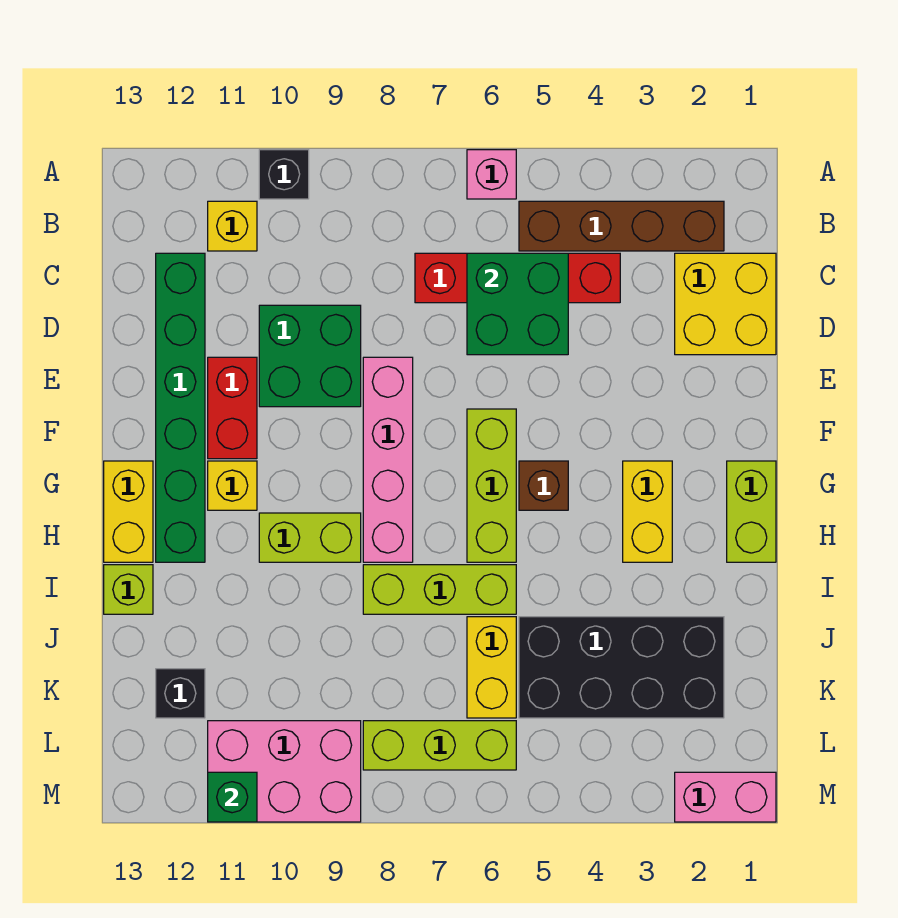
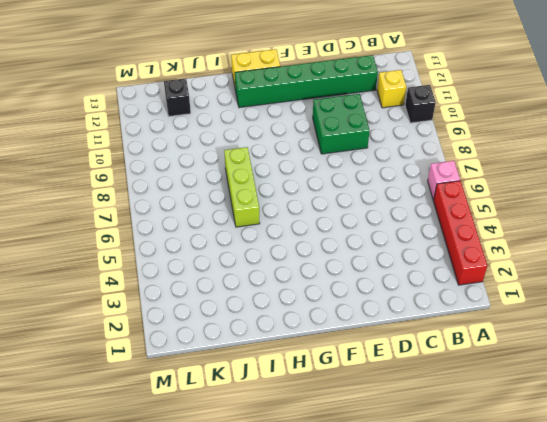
red brick A2:A5 level 1 -> red brick C4:C7 level 1
none -> brown brick B2:B5 level 1
none -> yellow brick C1:D2 level 1
none -> pink brick E8:H8 level 1

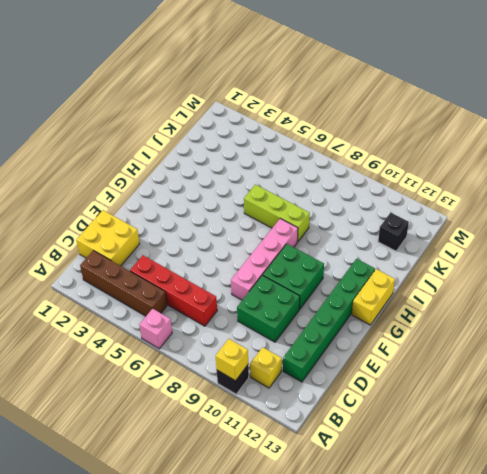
yellow brick A10 level 2 -> yellow brick G11 level 1
green brick F9:G10 level 1 -> green brick C5:D6 level 2
none -> red brick E11:F11 level 1
none -> lime brick F6:H6 level 1
none -> lime brick G1:H1 level 1

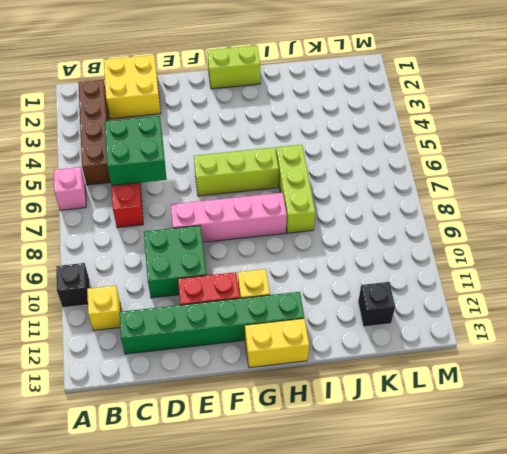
none -> yellow brick G3:H3 level 1
none -> brown brick G5 level 1
none -> lime brick H9:H10 level 1

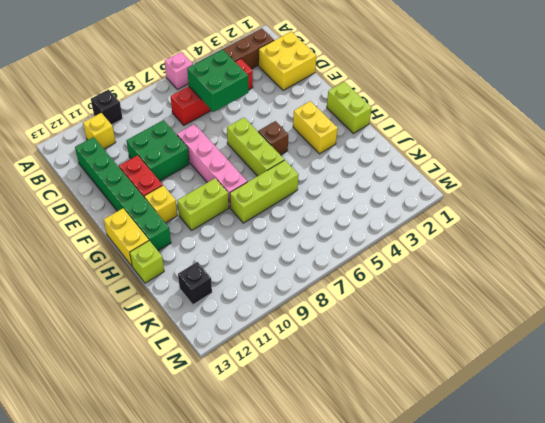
none -> black brick J2:K5 level 1
none -> yellow brick J6:K6 level 1
none -> lime brick L6:L8 level 1

